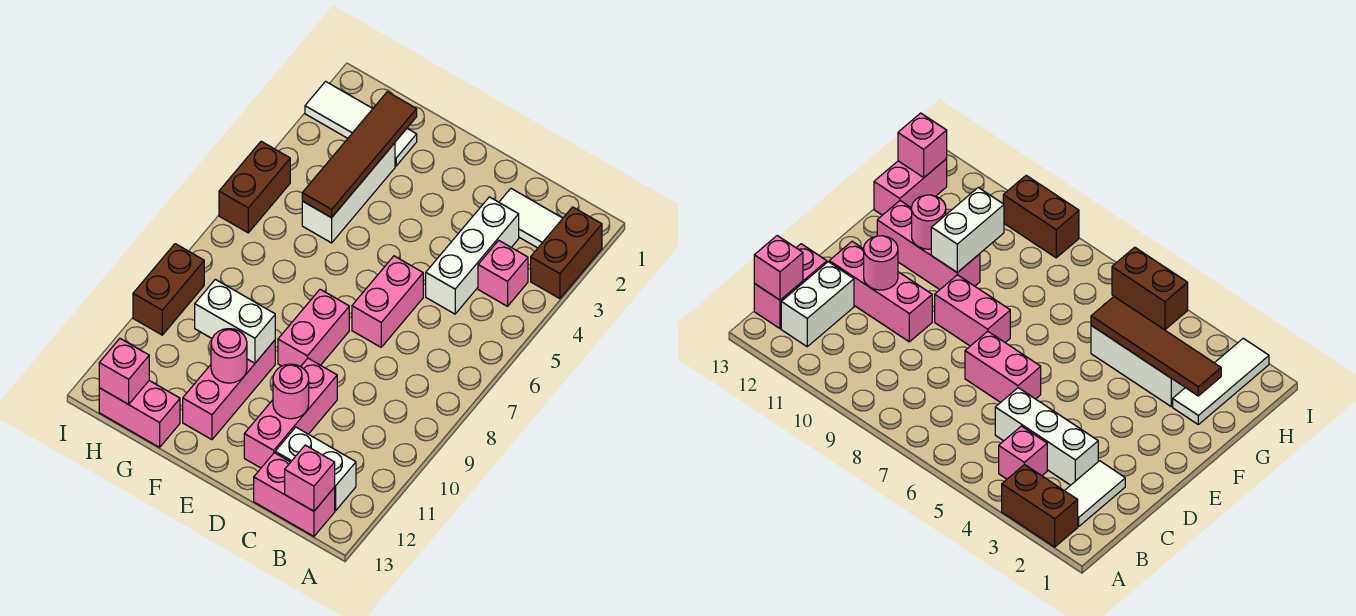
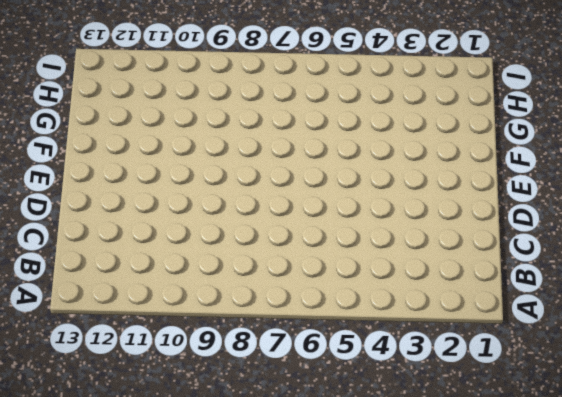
none -> brown brick A2:A3 level 1
none -> white tile B2:C2 level 1
none -> pink brick B4 level 1

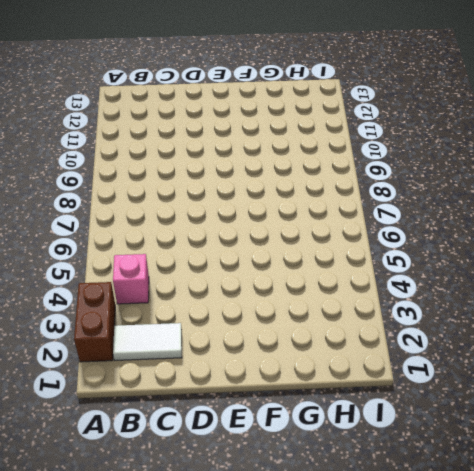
none -> white brick B12:C12 level 1
none -> pink brick B13:C13 level 1
none -> white brick C3:C5 level 1

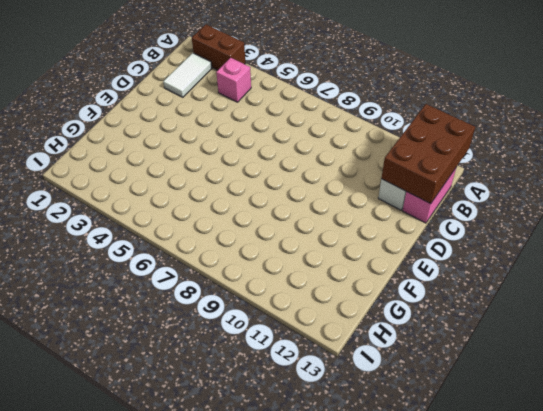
brown brick A12:C13 level 2 -> pink brick B13 level 2
none -> white brick C3:C5 level 1
none -> pink brick D6:D7 level 1
none -> pink brick D10:D12 level 1

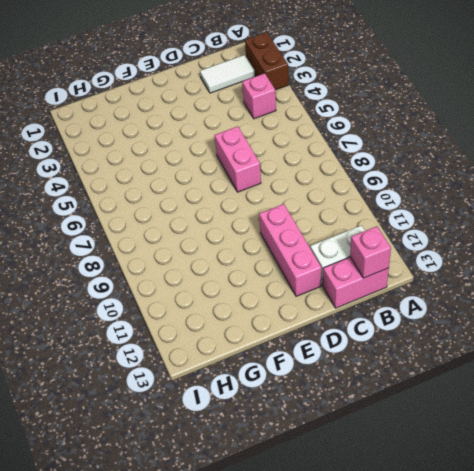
none -> white brick C3:C5 level 1
none -> pink brick E8:E9 level 1
none -> pink brick F10:F12 level 1

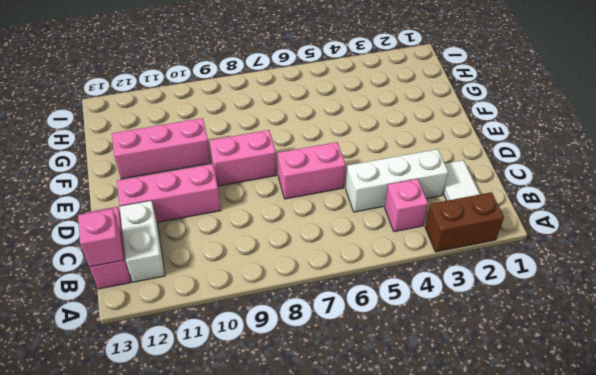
none -> white tile G2:I2 level 1
none -> white brick G3:G5 level 1
none -> pink brick G13:H13 level 1

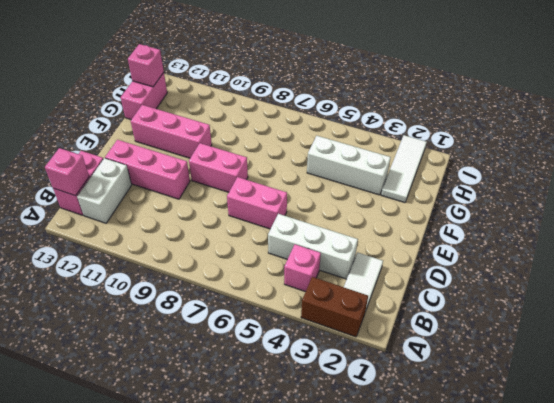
none -> brown brick I5:I6 level 1
none -> brown brick I9:I10 level 1
none -> pink round brick D11 level 2

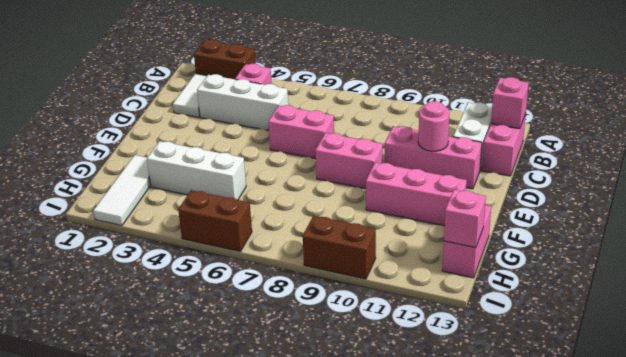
none -> white brick F10:G10 level 2
none -> pink round brick F11 level 2
none -> brown tile G2:G5 level 2

